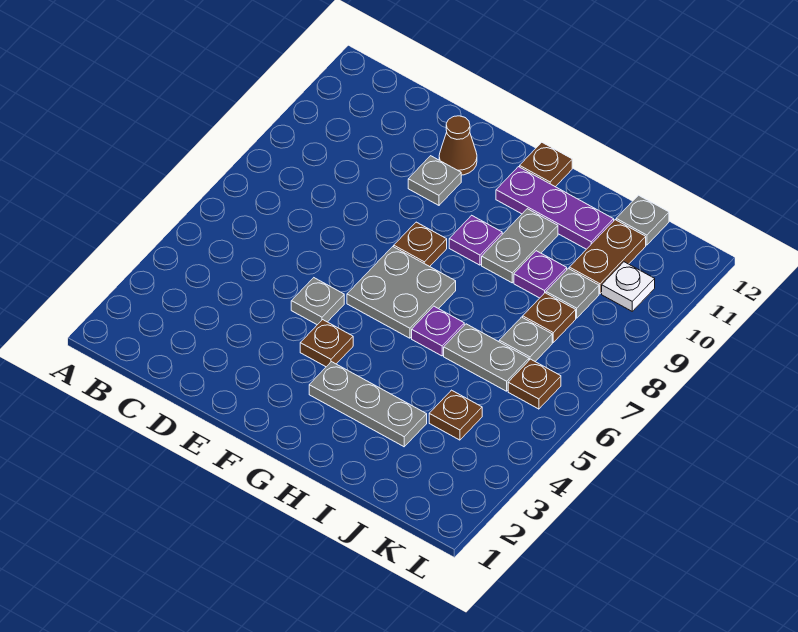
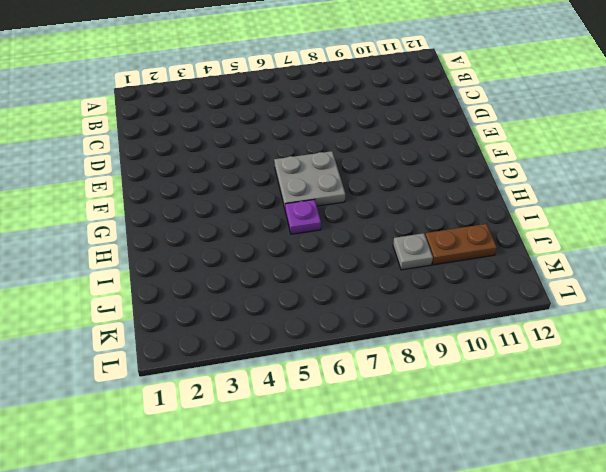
none -> grey plate E5 level 1
none -> grey plate E10 level 1
none -> brown cone E11 level 1

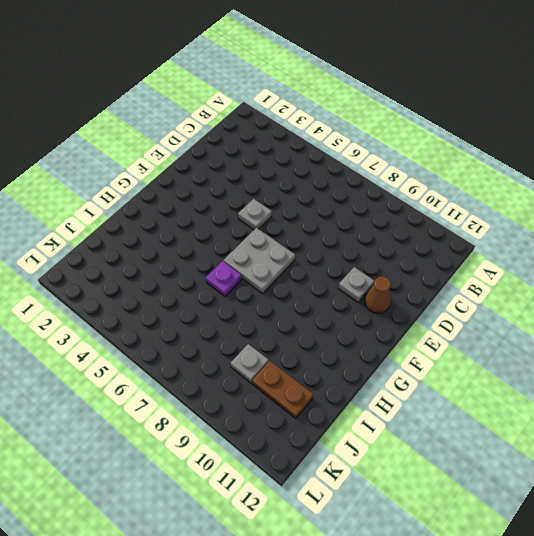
none -> brown plate F4 level 1
none -> brown plate F8 level 1
none -> grey plate G3:I3 level 1

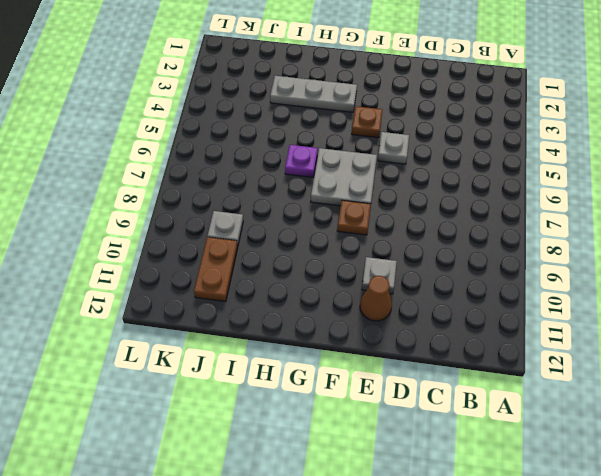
none -> purple plate G9 level 1
none -> purple plate G11:I11 level 1
none -> brown plate G12 level 1

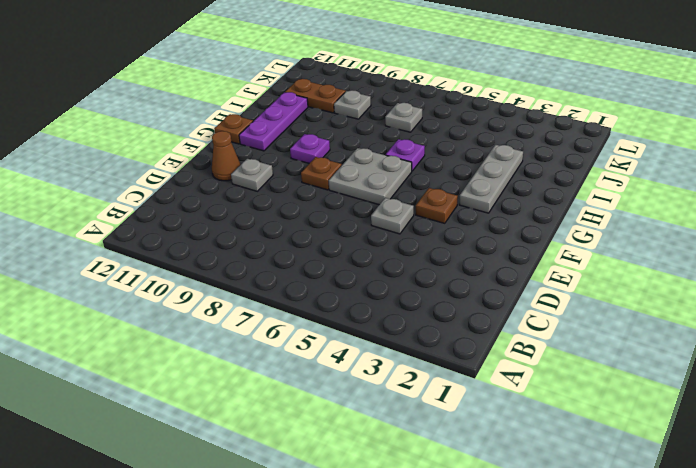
none -> grey plate H9:H10 level 1
none -> grey plate I6:J6 level 1
none -> purple plate I9 level 1

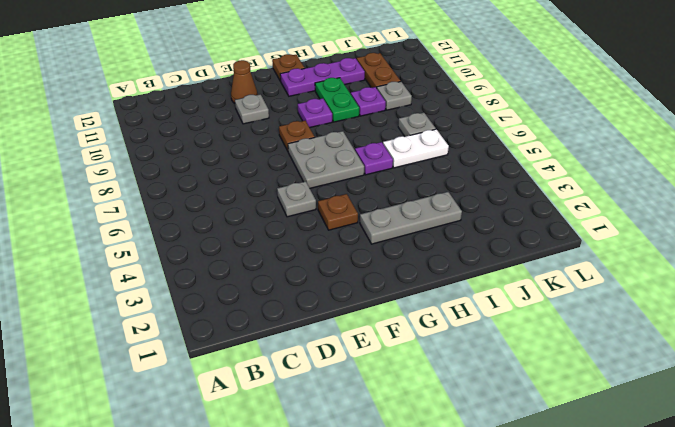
green plate H9:H10 level 1 -> grey plate H9:H10 level 1
white plate I6:J6 level 1 -> grey plate I6:J6 level 1
none -> brown plate J4 level 1
none -> brown plate J8 level 1
none -> grey plate J12 level 1

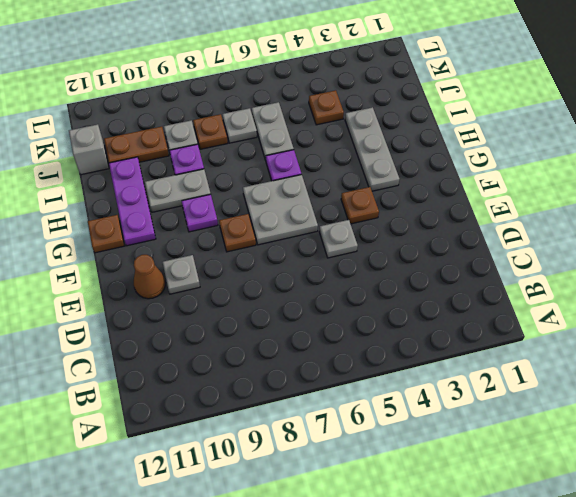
grey brick J12 level 1 -> grey plate J12 level 1
none -> brown plate K6 level 1
none -> white plate K10 level 1

